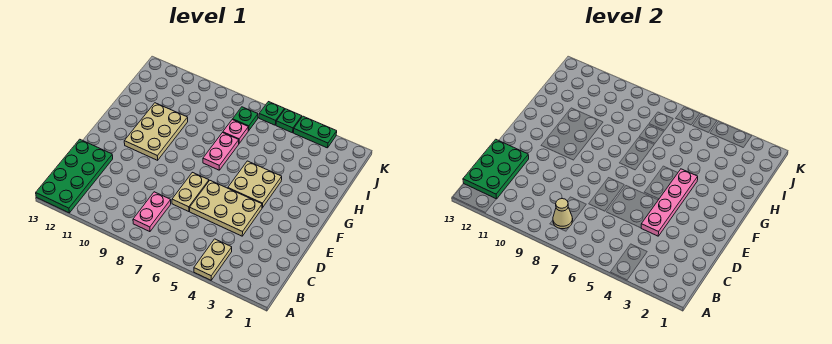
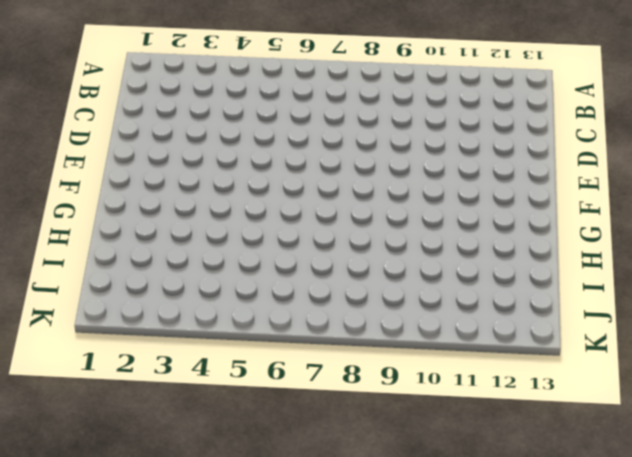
none -> tan plate A4:B4 level 1
none -> green plate A12:D13 level 1
none -> pink plate B8:C8 level 1

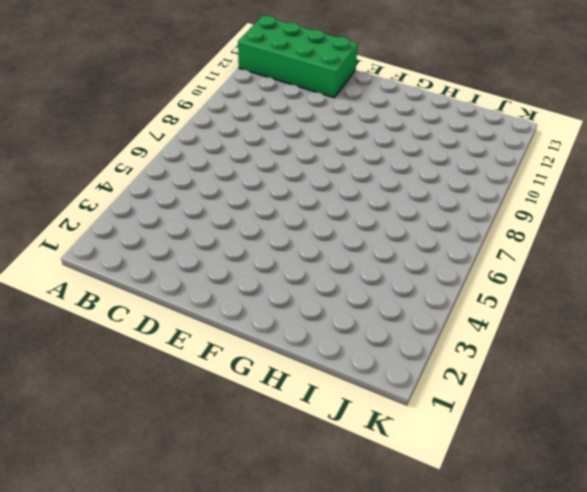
green brick A12:D13 level 1 -> green plate A12:D13 level 1
none -> tan plate A4:B4 level 1
none -> pink plate B8:C8 level 1
none -> tan plate D4:E6 level 1

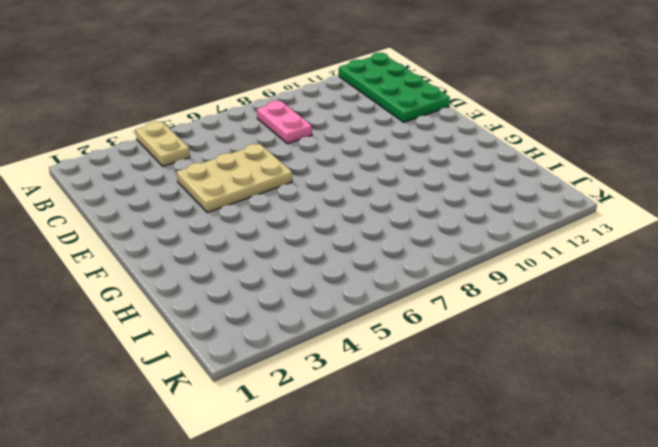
none -> tan plate D7:E7 level 1
none -> tan plate F4:G5 level 1
none -> tan plate F10:H11 level 1

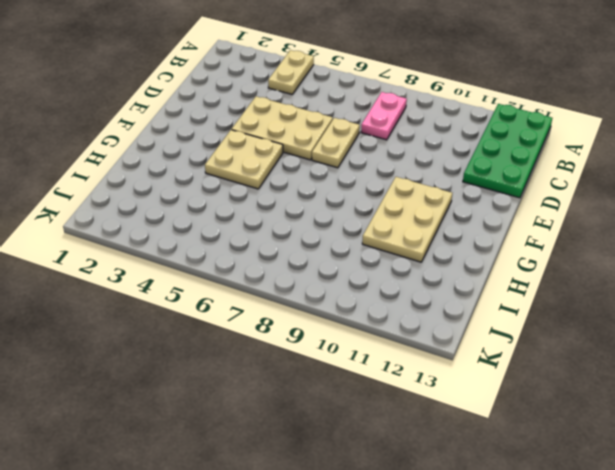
none -> pink plate G7:H7 level 1
none -> pink plate I7 level 1
none -> green plate J7 level 1

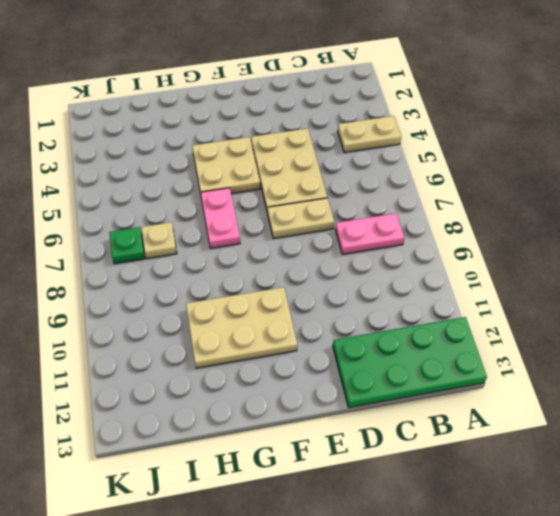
pink plate G6:G7 level 1 -> pink plate G7:H7 level 1
tan plate I7 level 1 -> pink plate I7 level 1
none -> green plate K3:K4 level 1
none -> green plate K5 level 1
none -> green plate K6 level 1

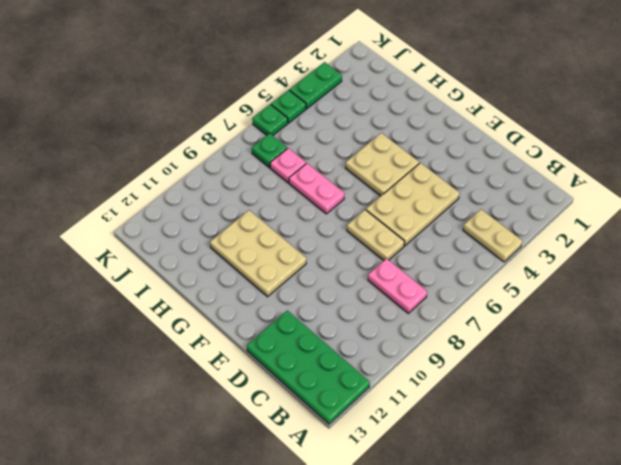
none -> tan cone B8 level 2
none -> green plate B12:D13 level 2
none -> pink plate D4:G4 level 2

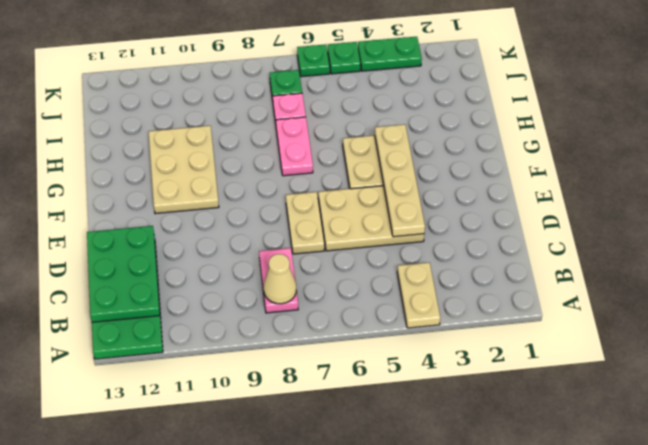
tan plate D4:G4 level 2 -> pink plate D4:G4 level 2

